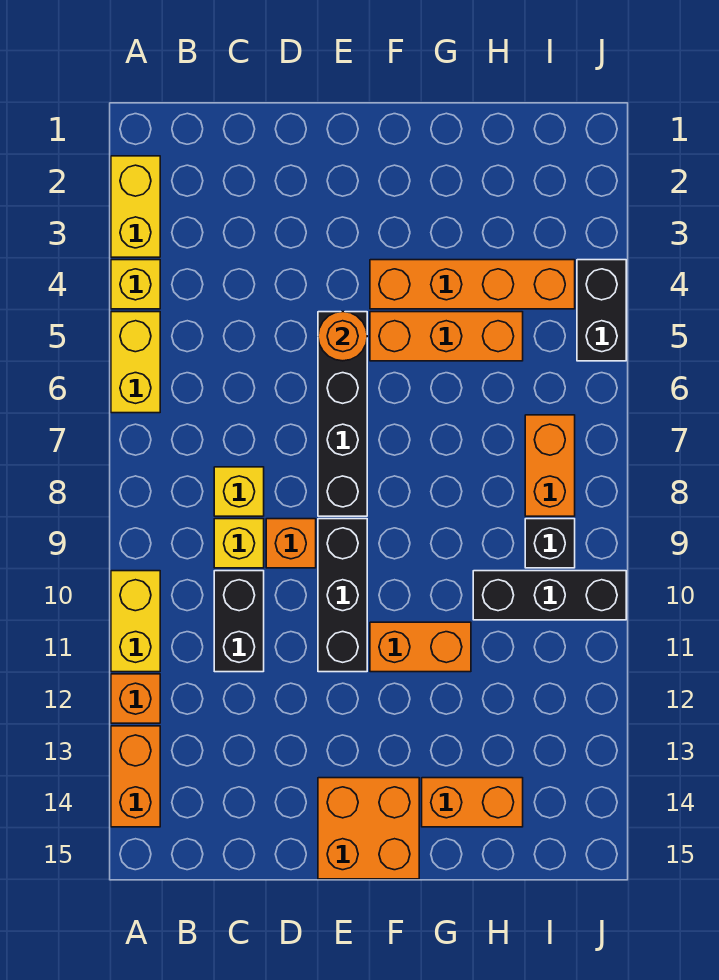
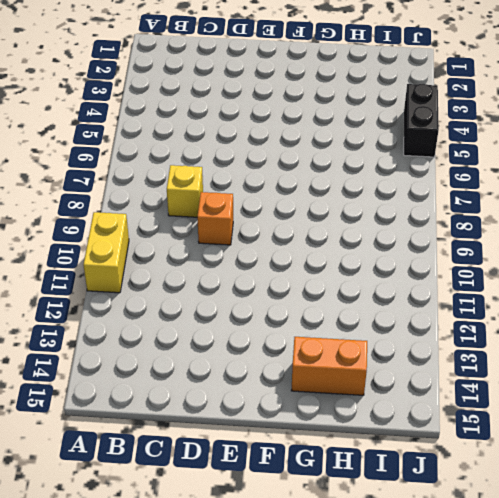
none -> yellow brick A2:A3 level 1
none -> yellow brick A4 level 1
none -> yellow brick A5:A6 level 1

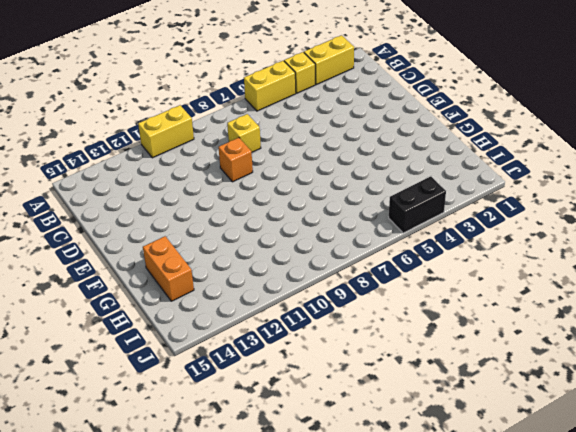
none -> orange brick A12 level 1
none -> orange brick A13:A14 level 1
none -> yellow brick C9 level 1

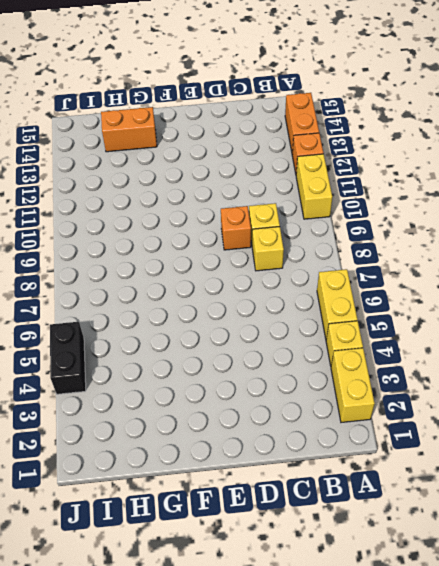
none -> black brick C10:C11 level 1
none -> black brick E5:E8 level 1
none -> black brick E9:E11 level 1

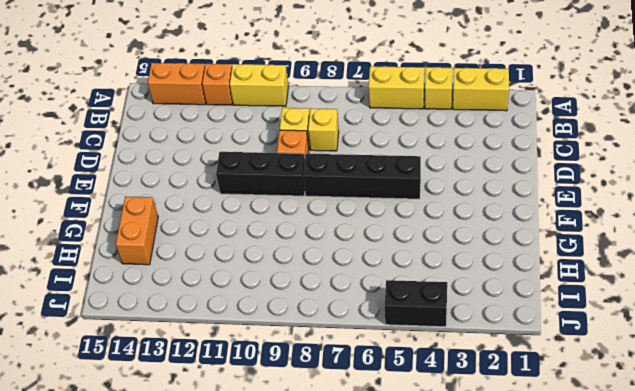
none -> black brick C10:C11 level 1
none -> orange brick E14:F15 level 1
none -> orange brick F4:I4 level 1

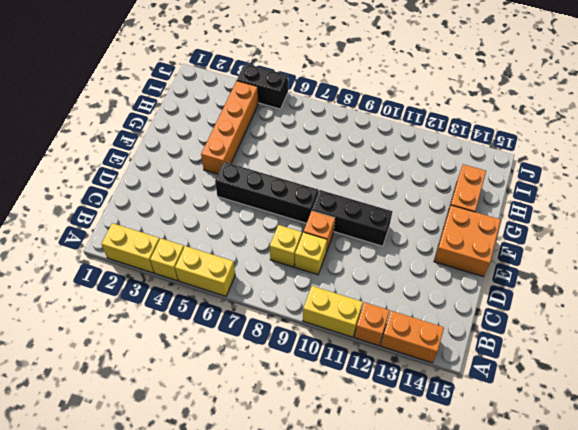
none -> black brick C10:C11 level 1
none -> orange brick F5:H5 level 1
none -> orange brick F11:G11 level 1

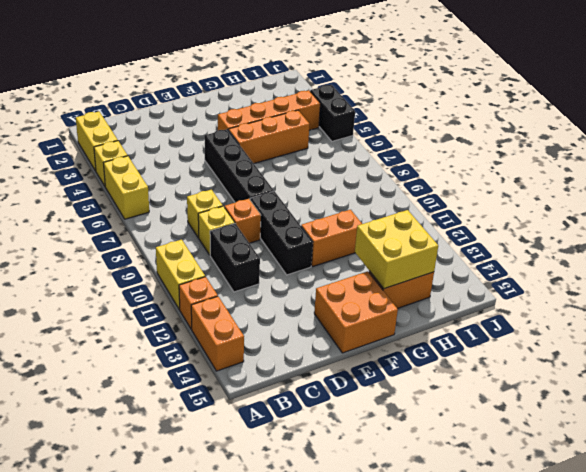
yellow brick G13:H14 level 2 -> none
none -> black brick H10:J10 level 1
none -> orange brick I7:I8 level 1
none -> black brick I9 level 1

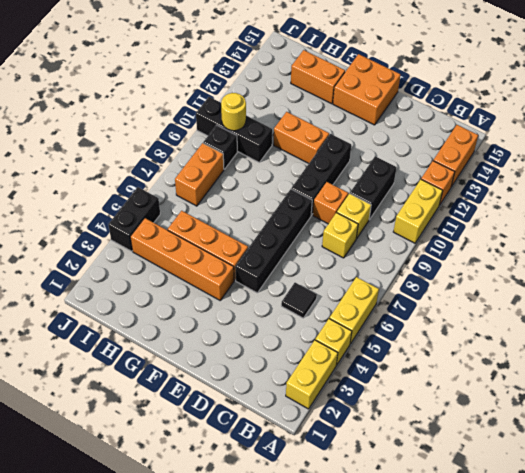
black tile C5 level 1 -> none
yellow round brick I10 level 2 -> none
none -> orange round brick E5 level 2

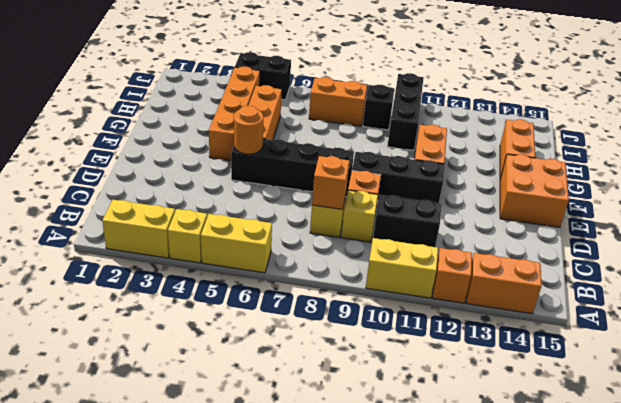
orange brick C8 level 2 -> none

